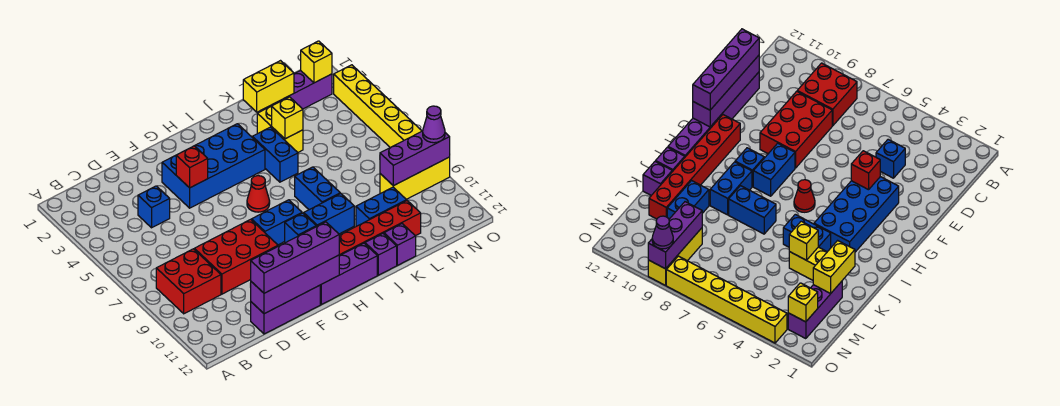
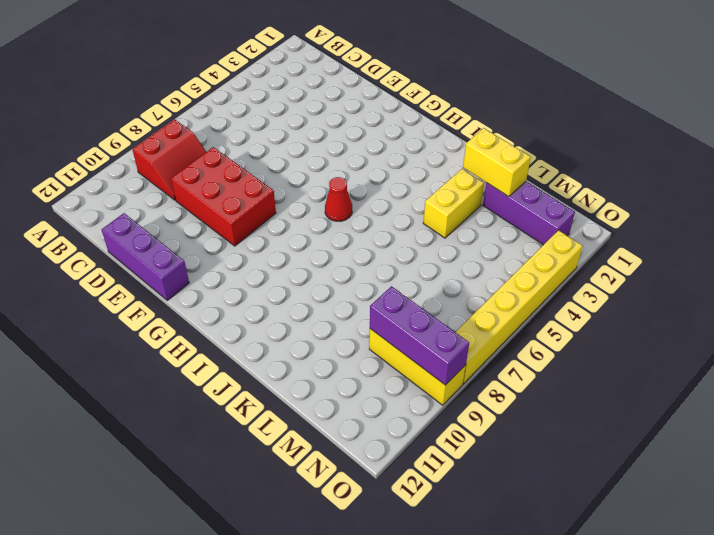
red slope B8:C9 level 1 top B -> red brick B8:C9 level 1
none -> blue brick D4 level 1
none -> blue brick F3:I4 level 1
none -> blue brick G8:H8 level 1

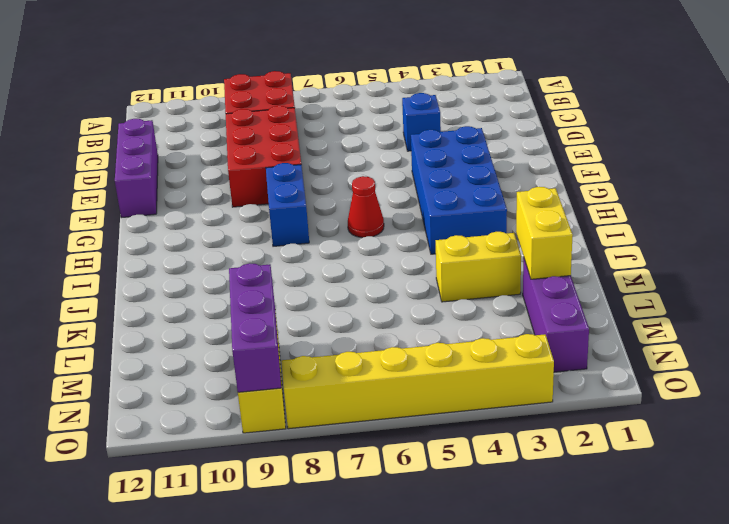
none -> red brick G11:L11 level 1
none -> purple brick G12:I12 level 1
none -> blue brick H9 level 1

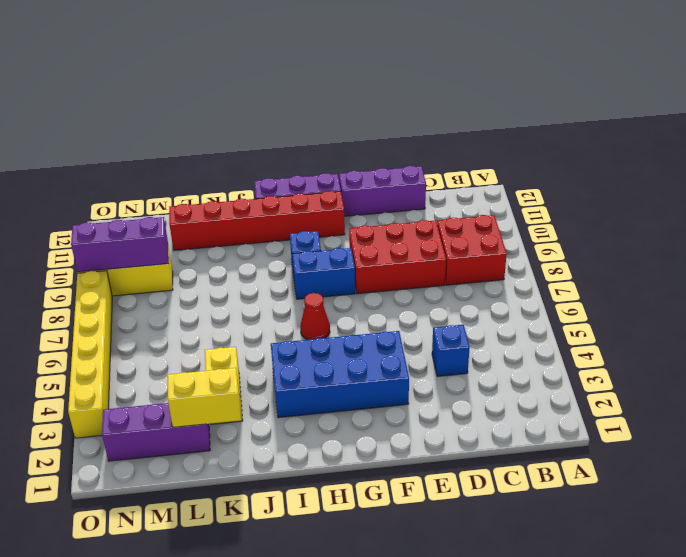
none -> blue brick I9:J9 level 1
none -> blue brick J4:J5 level 1
none -> blue brick J7:J8 level 1

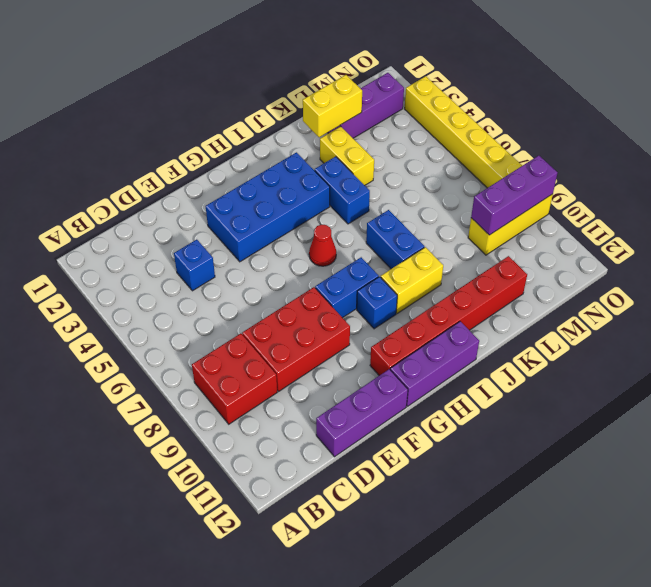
yellow brick I9:J9 level 1 -> blue brick I9:J9 level 1
none -> purple brick J12 level 1
none -> blue brick K10:L10 level 1
none -> purple brick K12 level 1

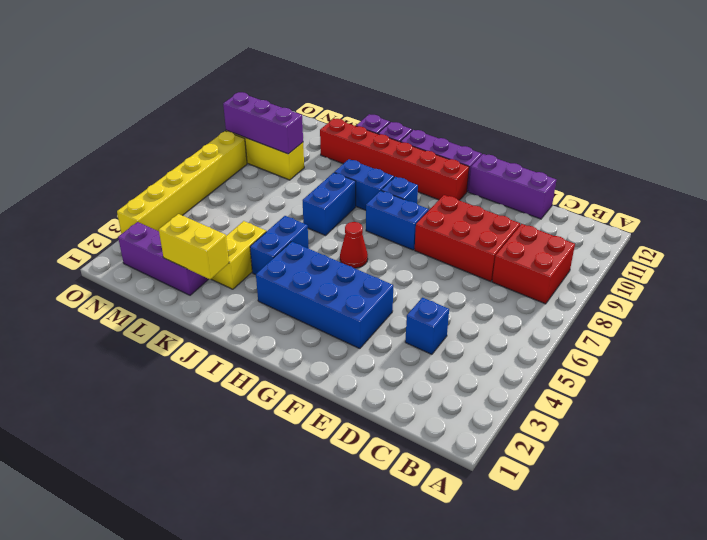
none -> blue brick K10:L10 level 1
none -> purple brick D12:G12 level 2
none -> red brick F4 level 2

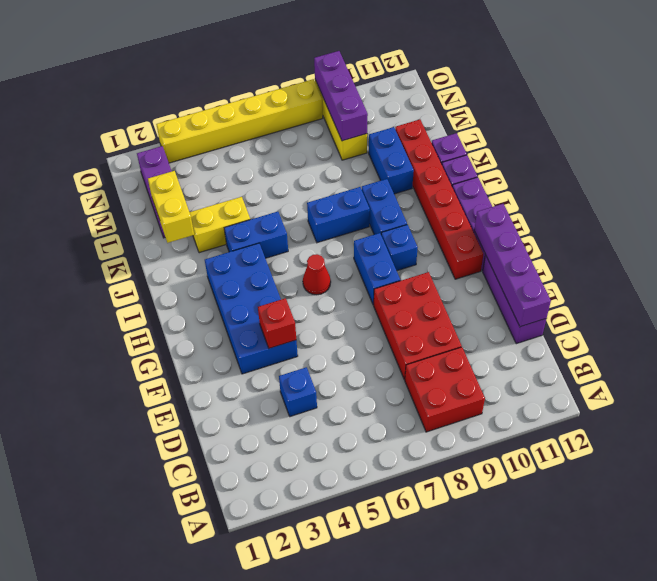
none -> yellow brick K4 level 2
none -> yellow brick N2 level 2
none -> purple brick D12:G12 level 3

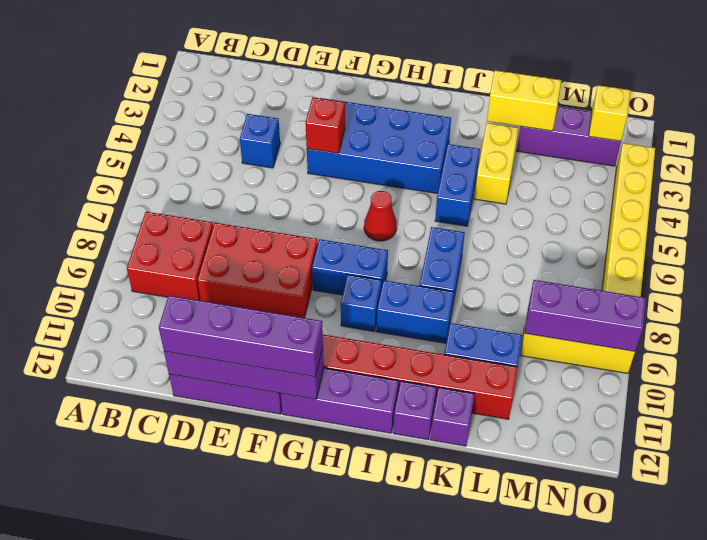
none -> yellow brick K4 level 2
none -> purple cone O9 level 3

